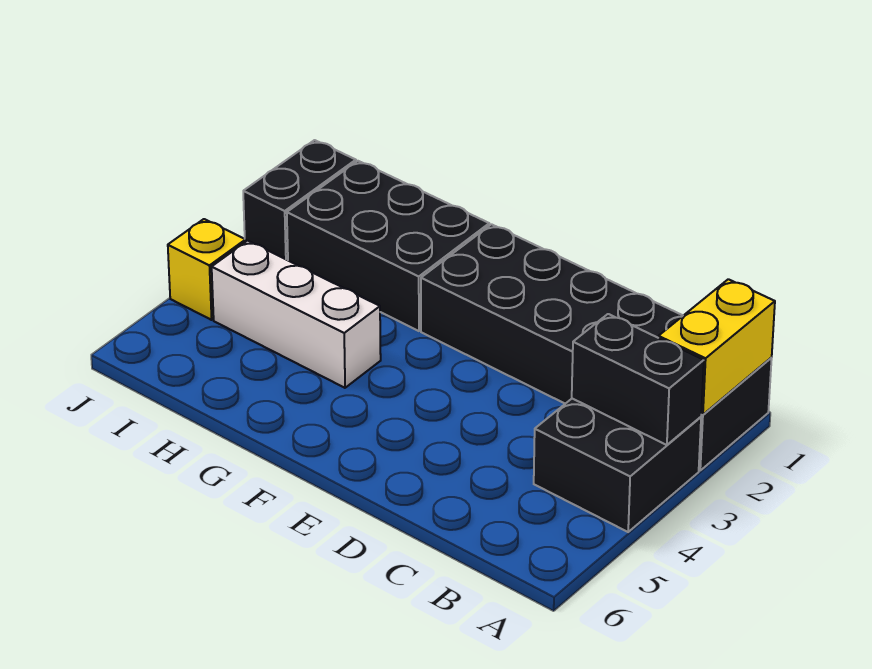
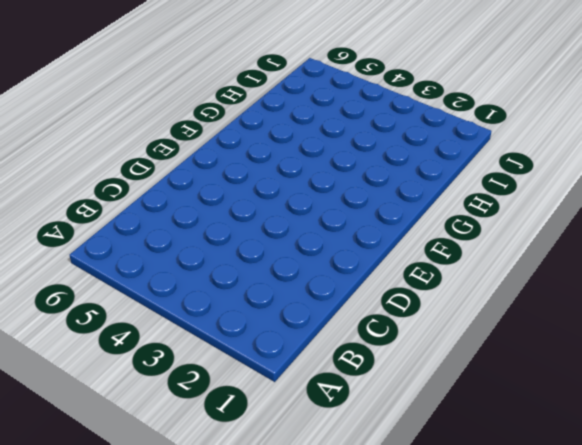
none -> black brick A1:F2 level 1
none -> black brick A3:B4 level 1

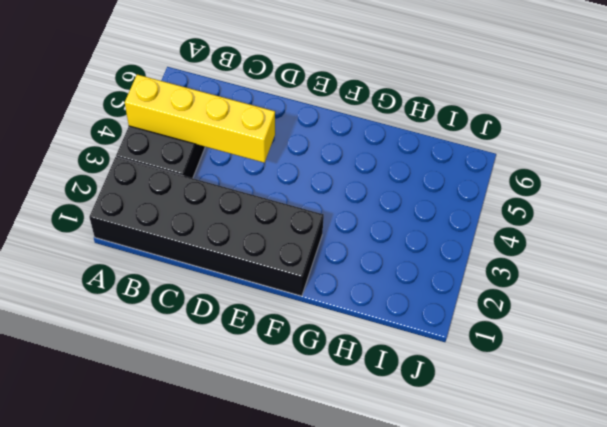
yellow brick A4:D4 level 2 -> none
none -> black brick G1:I2 level 1
none -> white brick G4:I4 level 1

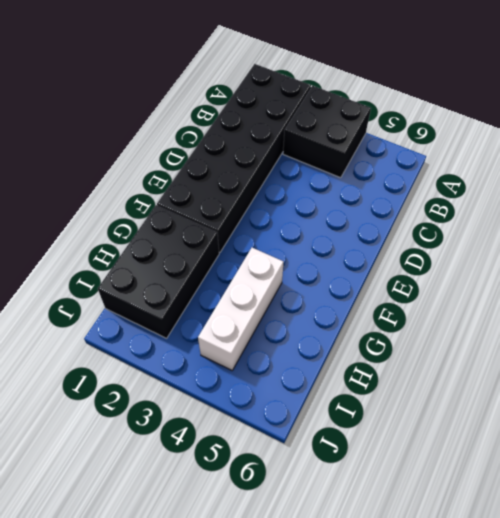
none -> black brick J1:J2 level 1
none -> yellow brick J4 level 1

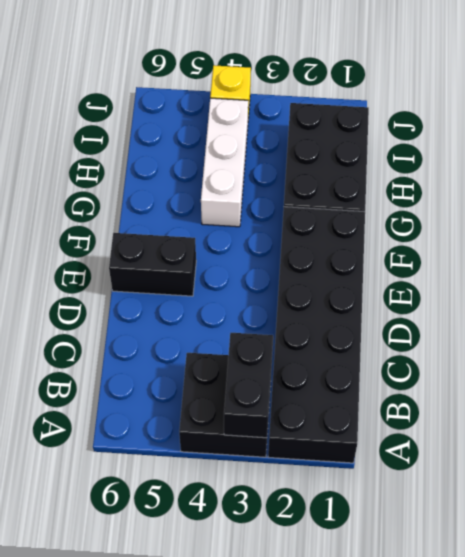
black brick E5:E6 level 1 -> black brick J1:J2 level 1
none -> yellow brick A1:A2 level 2

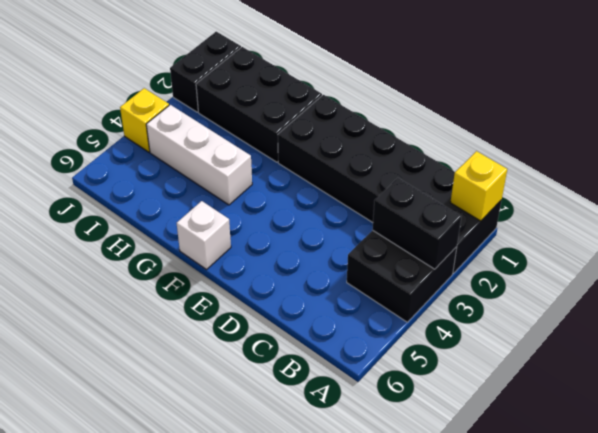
yellow brick A1 level 2 -> yellow brick A1:A2 level 2
white brick F6 level 1 -> none

